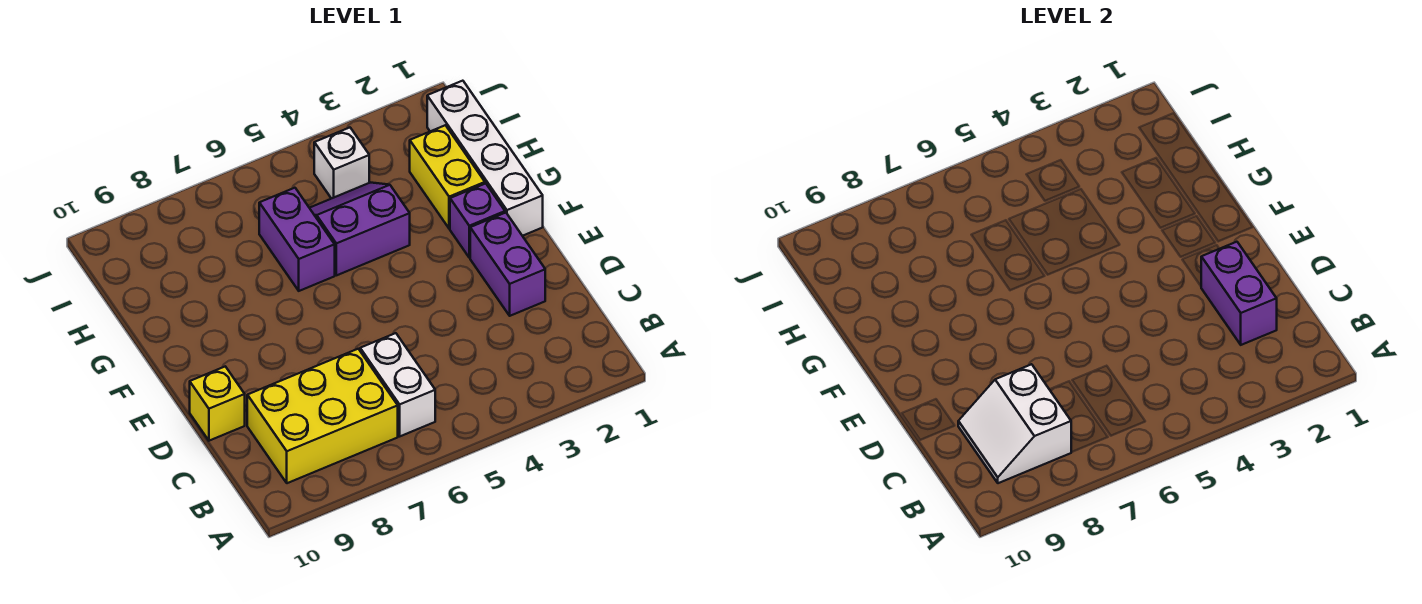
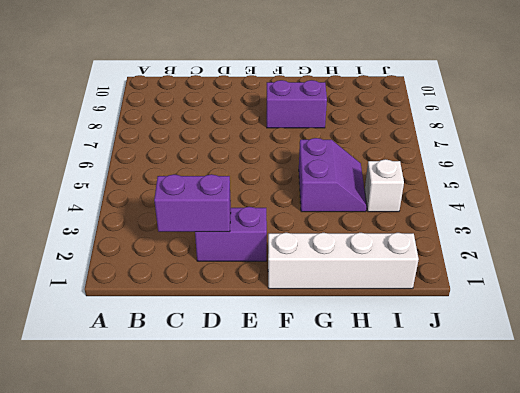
purple brick F8:G8 level 1 -> purple brick G6:H6 level 1
none -> white brick B6:C6 level 1
none -> yellow brick B7:C9 level 1
none -> yellow brick D10 level 1

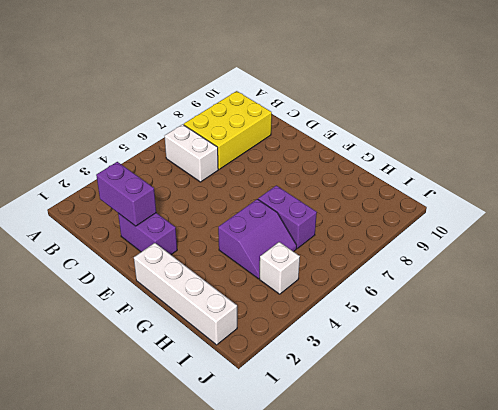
none -> yellow brick D10 level 1
none -> purple brick F2 level 1
none -> yellow brick G2:H2 level 1

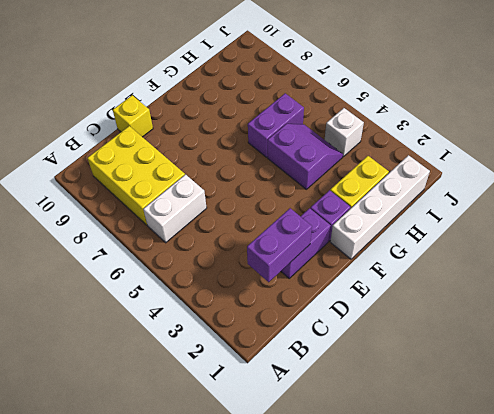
none -> white slope B8:C9 level 2 top 8

